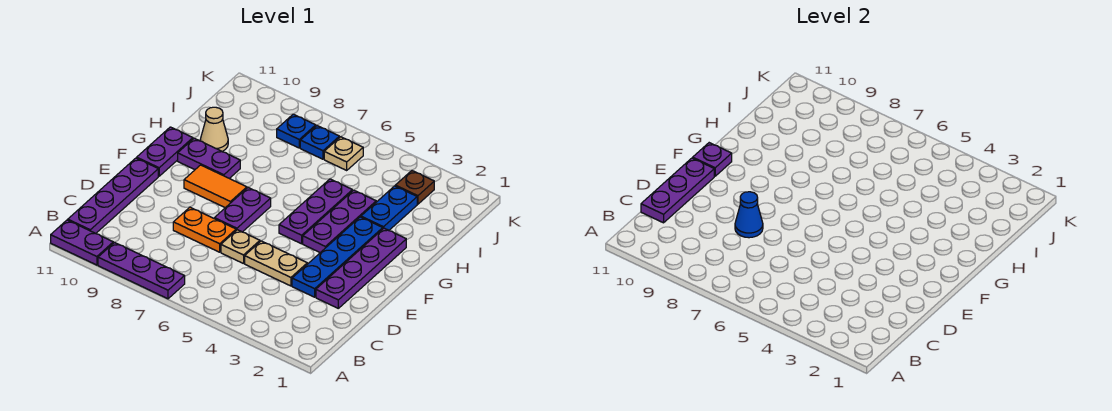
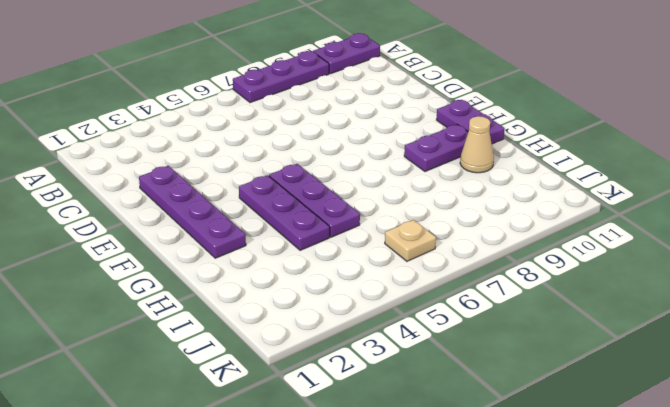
none -> purple plate B11:E11 level 1
none -> blue plate D3:G3 level 1
none -> tan plate D4:D5 level 1

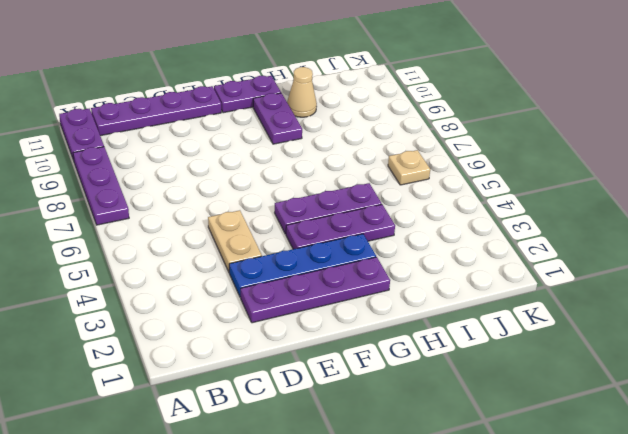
none -> tan plate D6 level 1
none -> orange plate D7:D8 level 1
none -> purple plate E7:F7 level 1

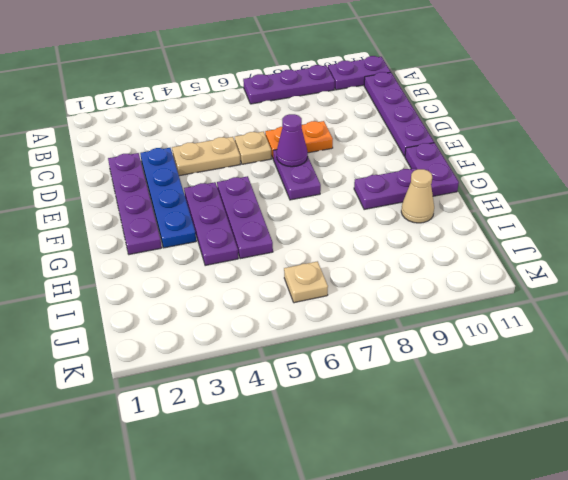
purple cone E7 level 2 -> none
none -> orange tile F8:F9 level 1
none -> blue plate H3:I3 level 1
none -> brown plate J3 level 1

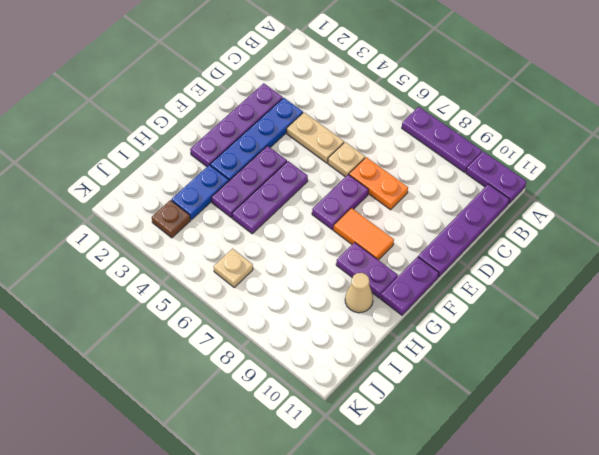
none -> blue plate J7 level 1
none -> blue plate J8 level 1
none -> purple plate C11:E11 level 2

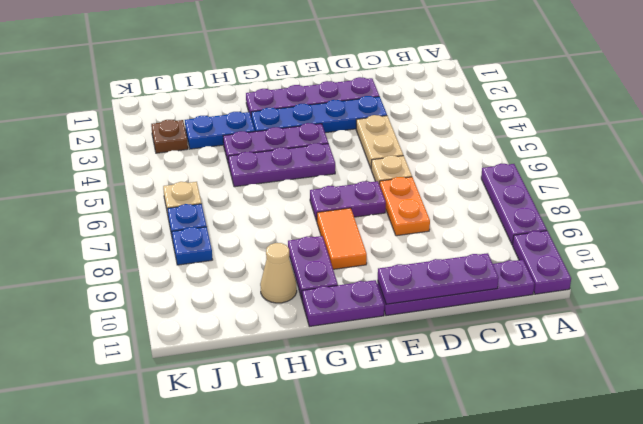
none -> blue cone D8 level 2
none -> purple plate F11 level 2

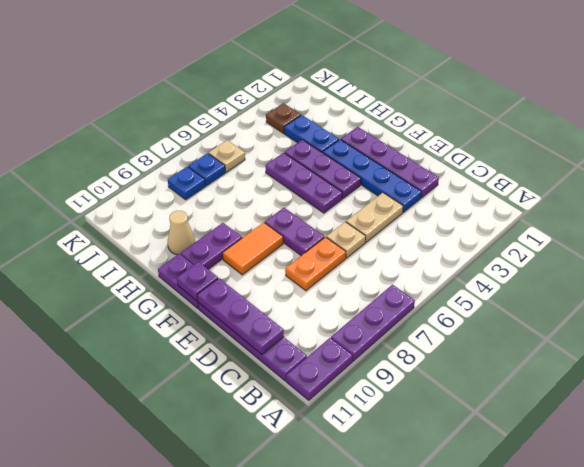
none -> blue cone D8 level 2

